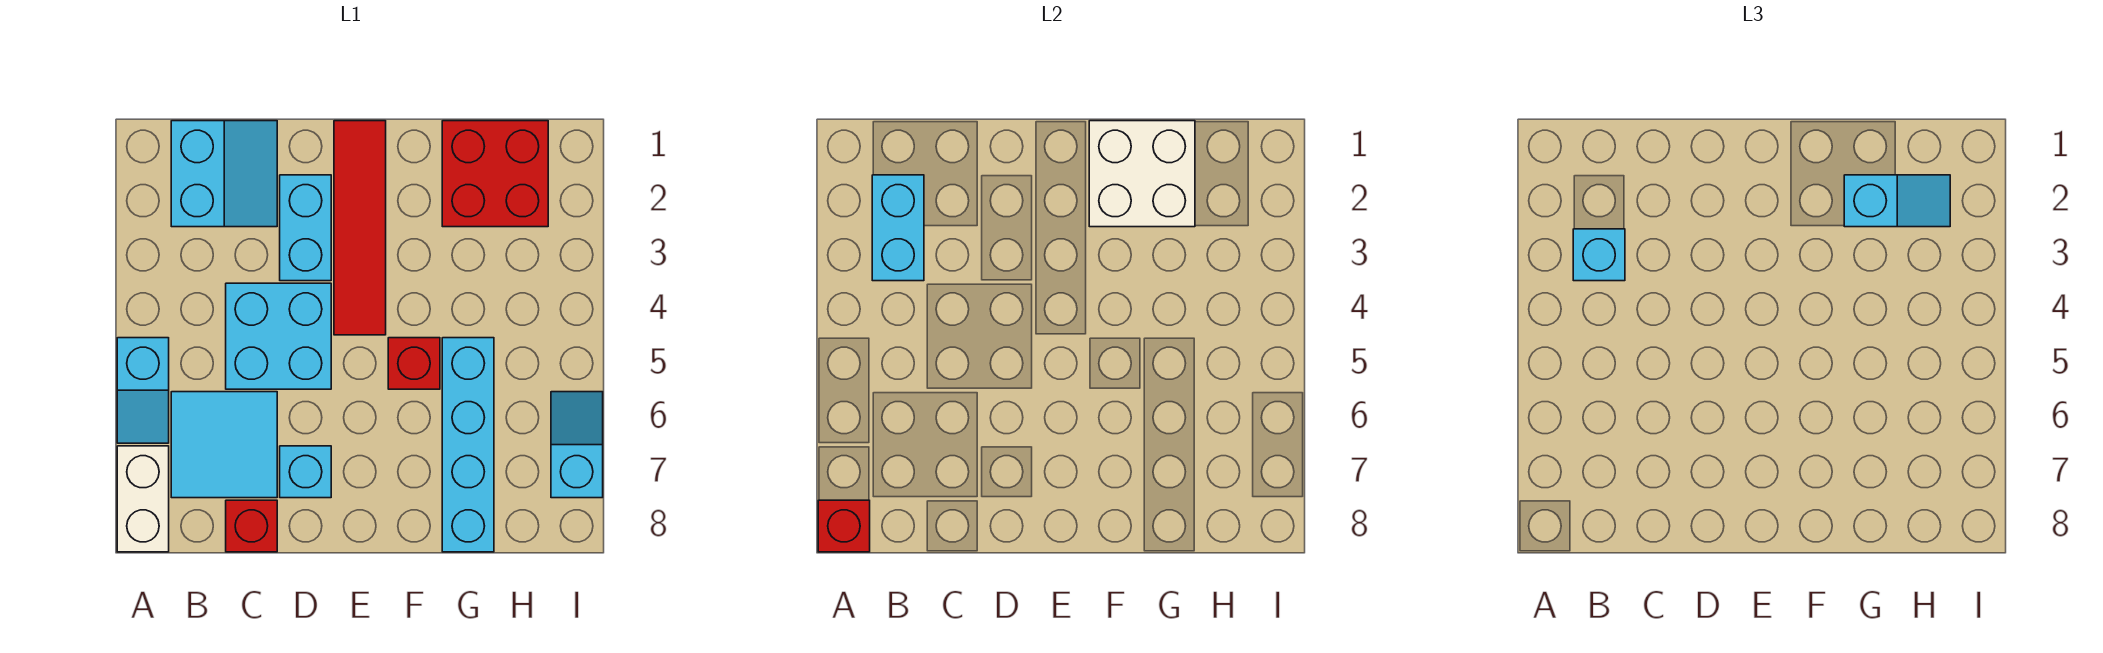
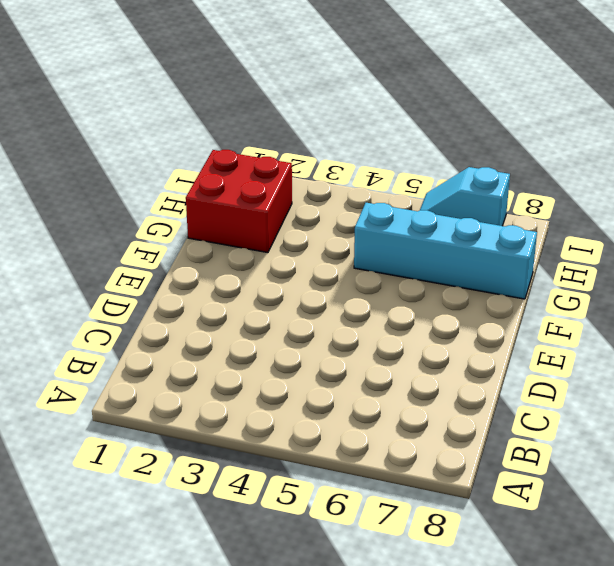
none -> cyan slope A5:A6 level 1 top 5
none -> white brick A7:A8 level 1
none -> cyan slope B1:C2 level 1 top B

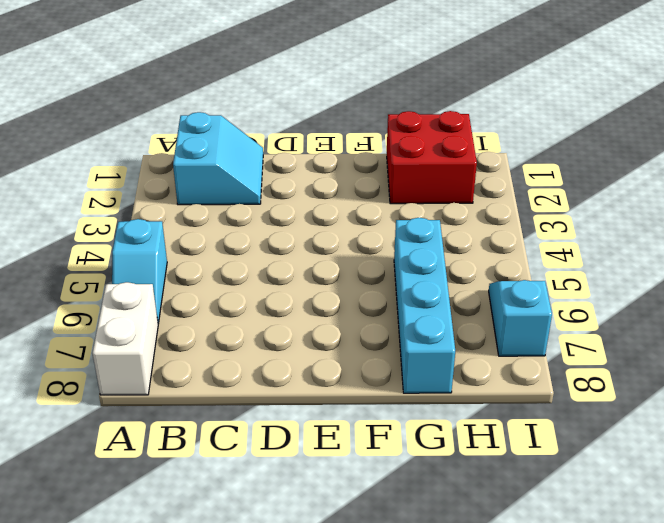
none -> cyan tile B6:C7 level 1
none -> cyan brick C4:D5 level 1
none -> red brick C8 level 1

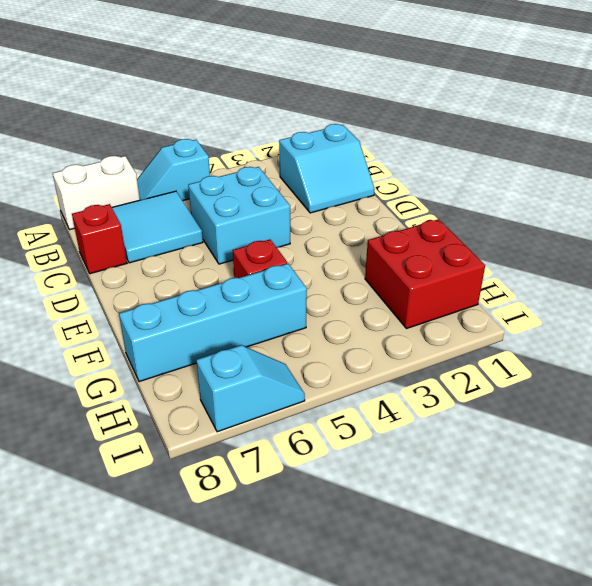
none -> cyan brick D2:D3 level 1
none -> cyan brick D7 level 1
none -> red tile E1:E4 level 1

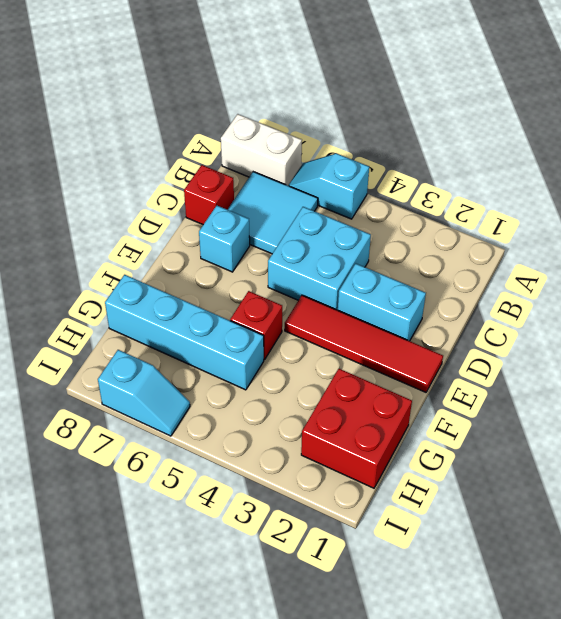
none -> cyan slope B1:C2 level 1 top B
none -> red brick A8 level 2
none -> cyan brick B2:B3 level 2

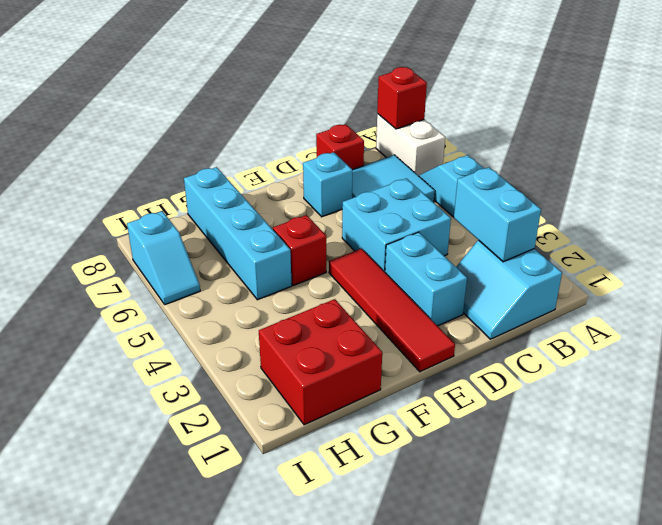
none -> white brick F1:G2 level 2
none -> cyan brick B3 level 3
none -> cyan slope G2:H2 level 3 top G

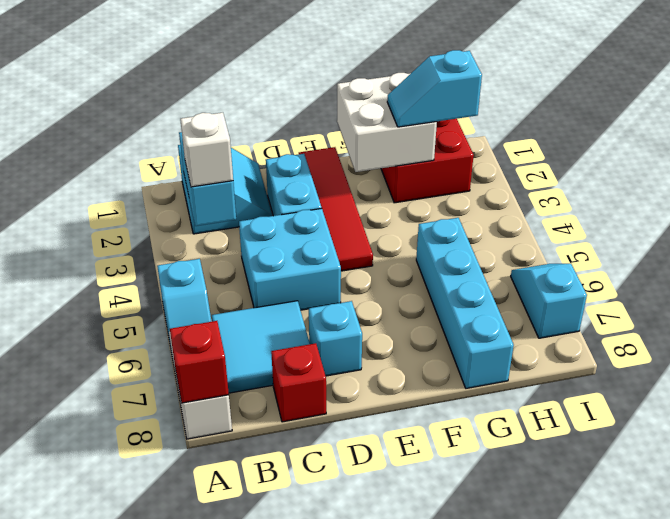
white brick B3 level 3 -> cyan brick B3 level 3
cyan slope G2:H2 level 3 top H -> cyan slope G2:H2 level 3 top G
none -> red brick F5 level 1

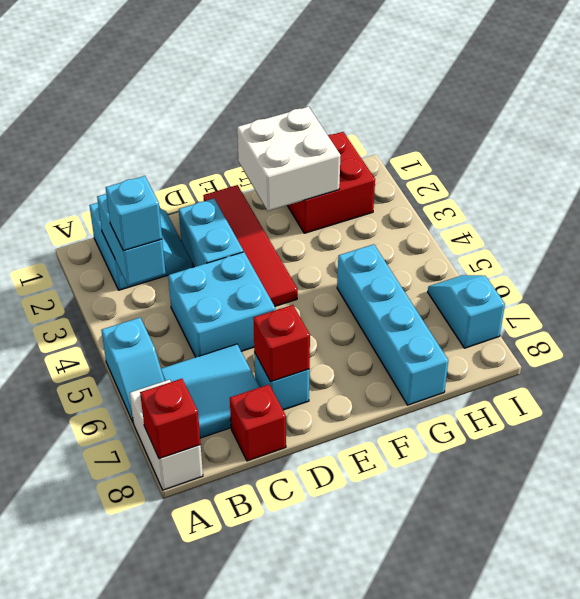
red brick D7 level 2 -> red brick F5 level 1
none -> cyan slope G2:H2 level 3 top G

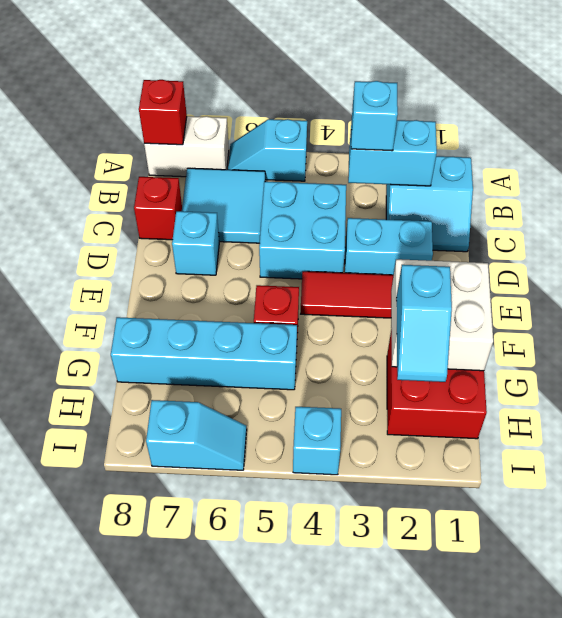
cyan brick I4 level 1 -> none

